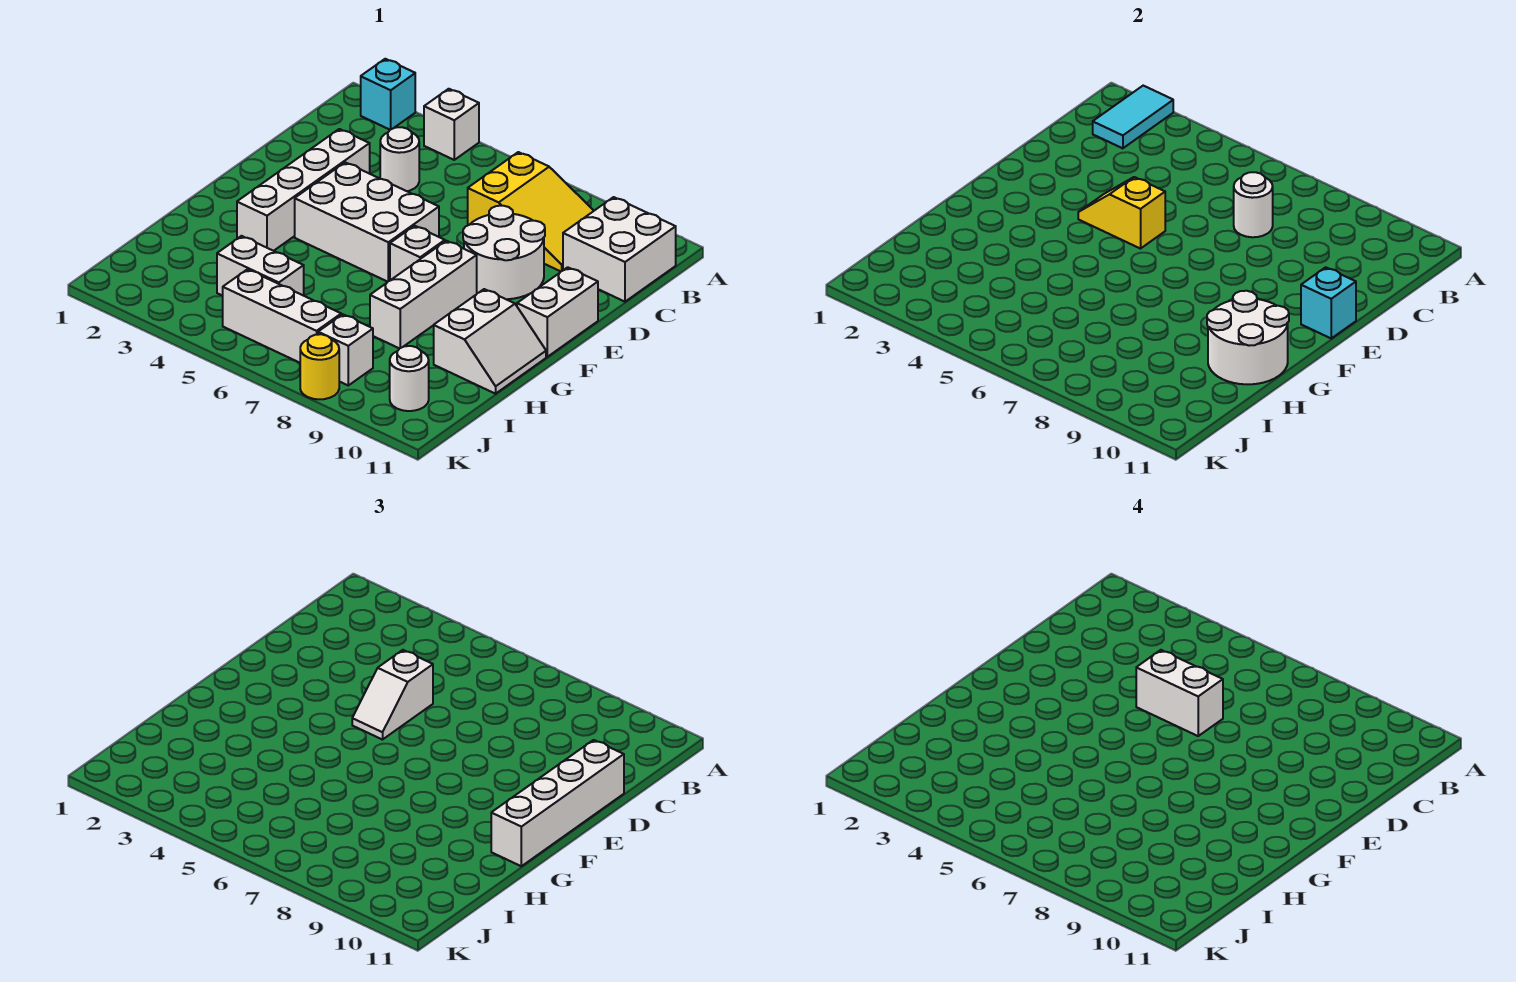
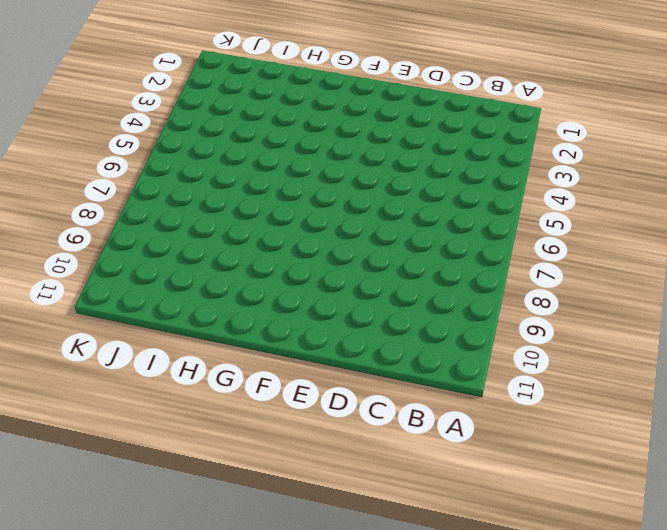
none -> cyan brick A2 level 1
none -> white brick A4 level 1
none -> yellow slope B7:C9 level 1 top 7

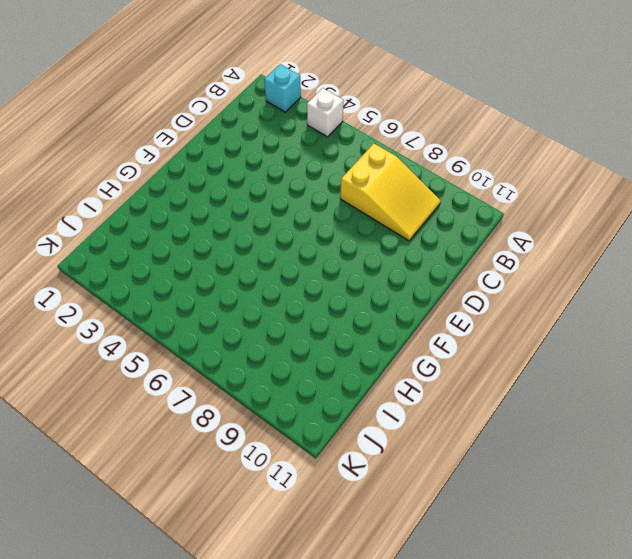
none -> white brick B10:C11 level 1
none -> white round brick C4 level 1
none -> white brick D3:G3 level 1

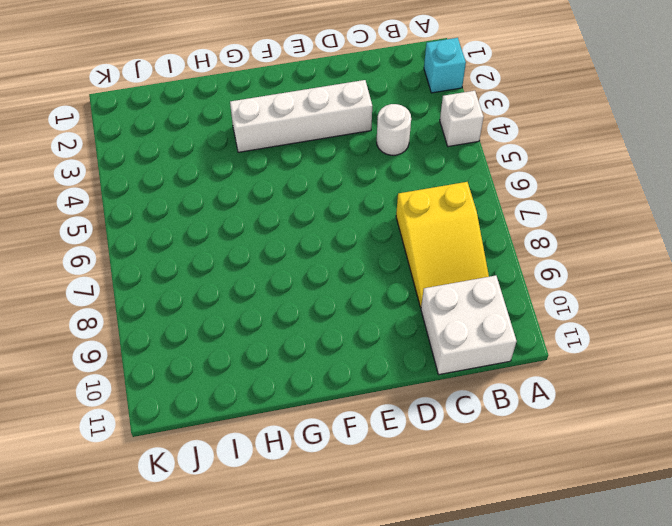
none -> white round brick D8:E9 level 1
none -> white brick E4:F6 level 1
none -> white brick E11:F11 level 1

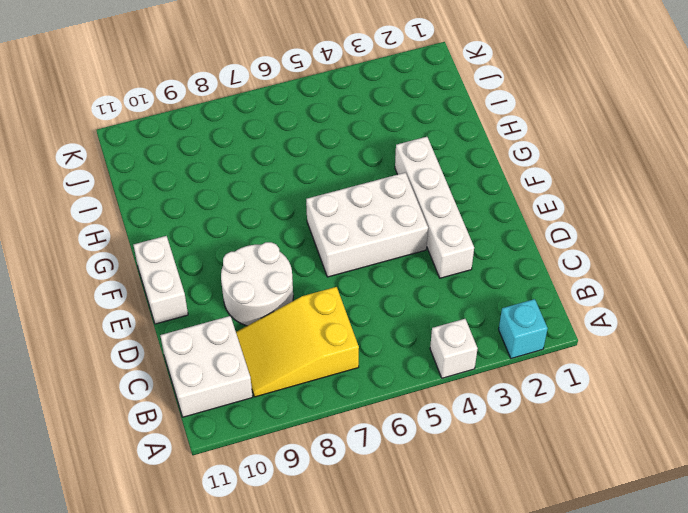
none -> white round brick C4 level 1
none -> white brick F7 level 1
none -> white brick F8:H8 level 1

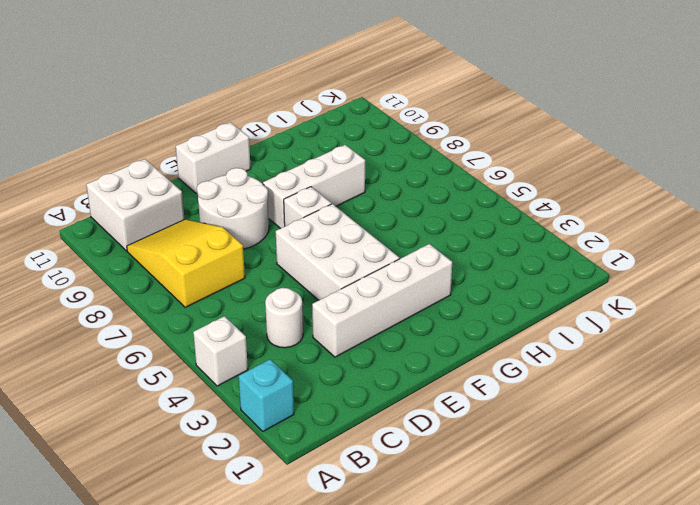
none -> white slope G10:H11 level 1 top 10
none -> white brick I4:I5 level 1
none -> white brick J5:J7 level 1

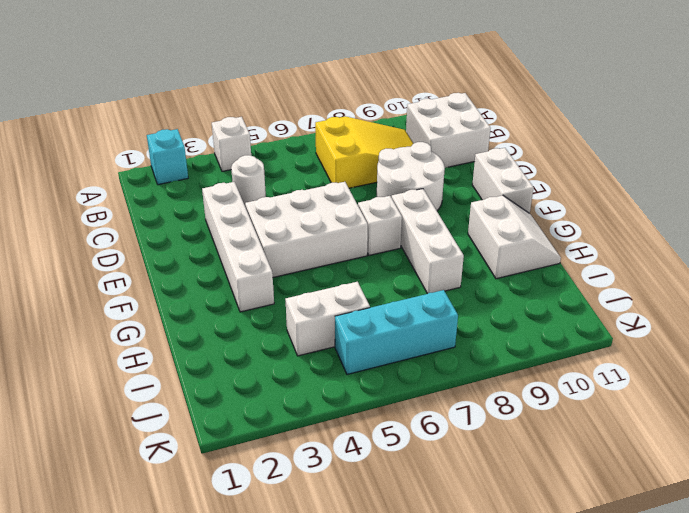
cyan brick J5:J7 level 1 -> white brick J5:J7 level 1
none -> white brick J8 level 1
none -> white round brick J10 level 1
none -> yellow round brick K8 level 1

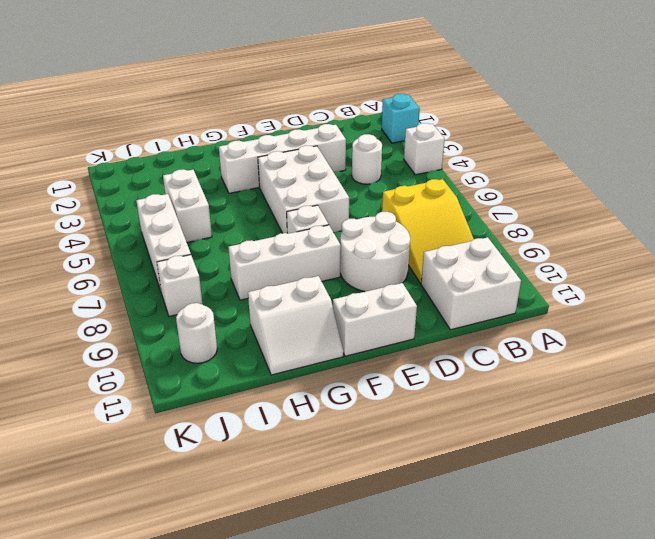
none -> yellow round brick K8 level 1
none -> cyan tile A2:B2 level 2
none -> white round brick C7 level 2

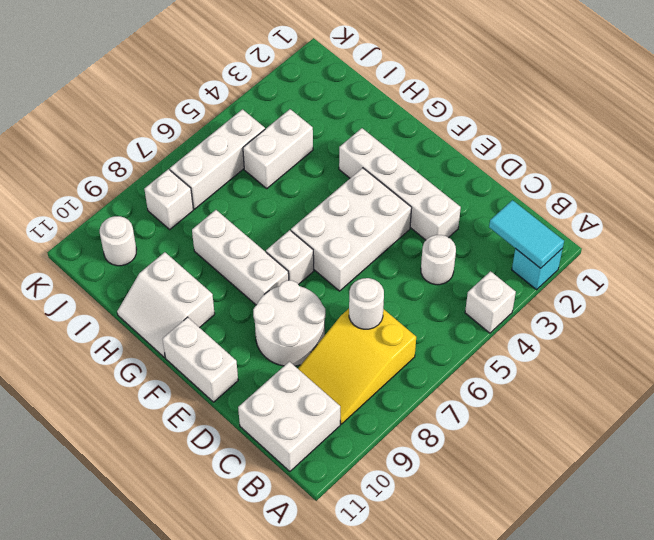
none -> yellow round brick K8 level 1
none -> yellow slope E4:E5 level 2 top 5
none -> cyan brick E11 level 2

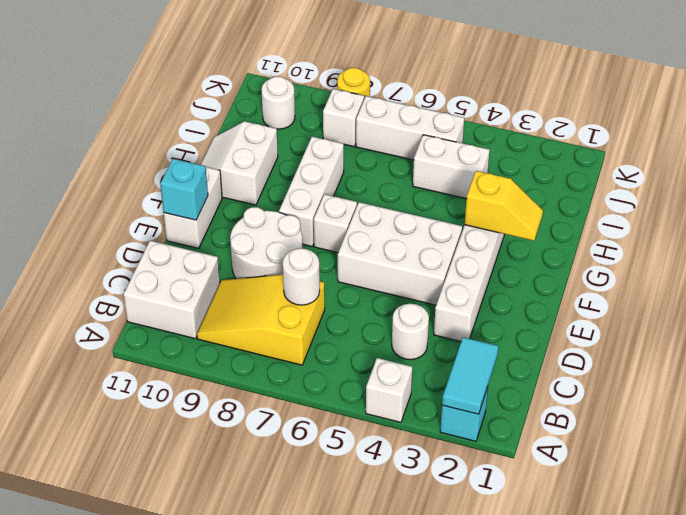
yellow slope G2:G3 level 2 top 3 -> yellow slope E4:E5 level 2 top 5
none -> white round brick G10:H11 level 2
none -> white slope D5:E5 level 3 top D
none -> white brick D11:G11 level 3

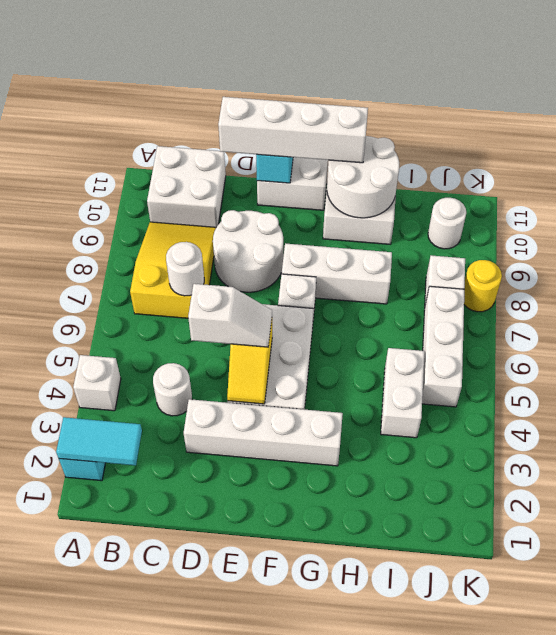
none -> white brick D5:D6 level 4

